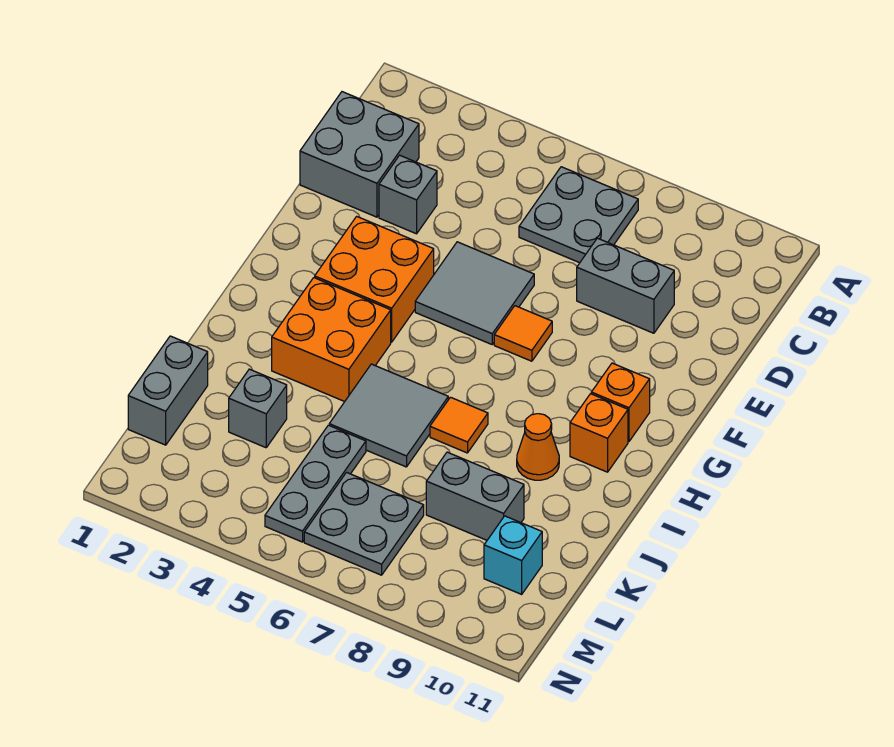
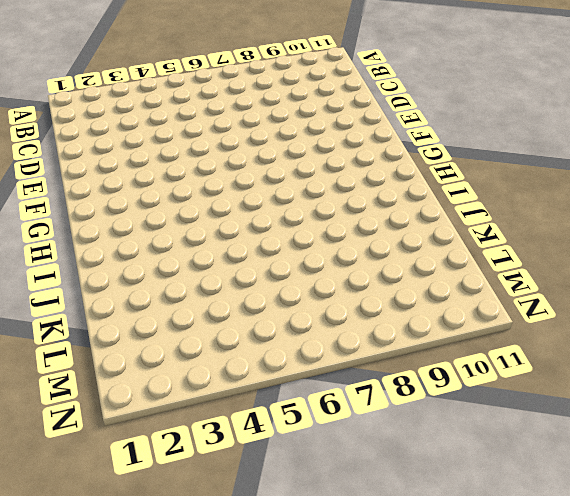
none -> grey plate B6:C7 level 1
none -> grey brick C1:D2 level 1
none -> grey brick D3 level 1

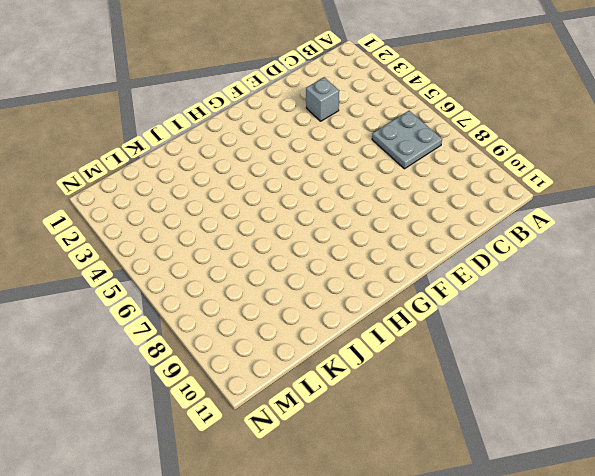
none -> grey brick C1:D2 level 1
none -> grey brick D8:D9 level 1
none -> grey tile E5:F6 level 1

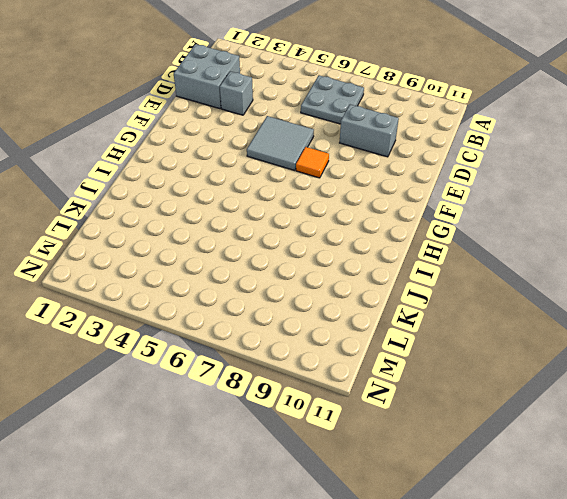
none -> orange brick F3:G4 level 1
none -> orange brick G10 level 1
none -> orange brick H3:I4 level 1

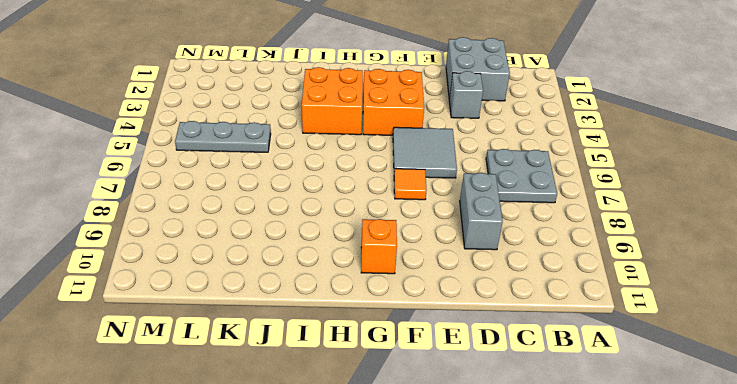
none -> orange brick H10 level 1
none -> grey tile I5:J6 level 1
none -> orange tile I7 level 1

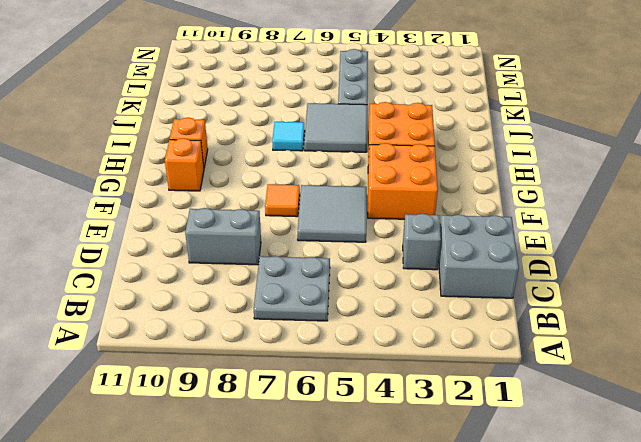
cyan tile I7 level 1 -> orange tile I7 level 1
none -> orange cone I9 level 1
none -> grey brick K1:L1 level 1
none -> grey brick K3 level 1

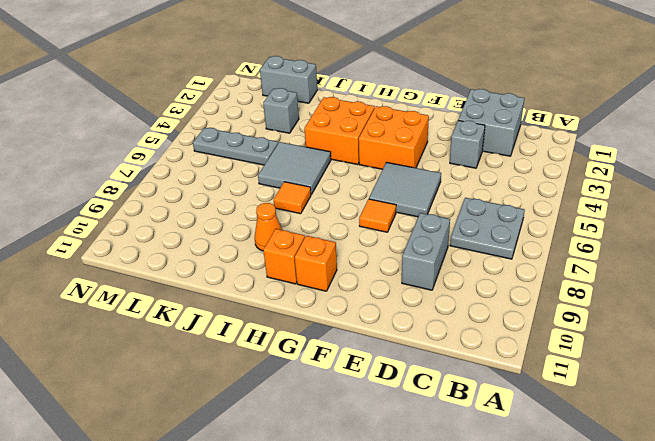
none -> grey brick K8:K9 level 1
none -> grey plate L6:M7 level 1
none -> cyan brick L10 level 1

